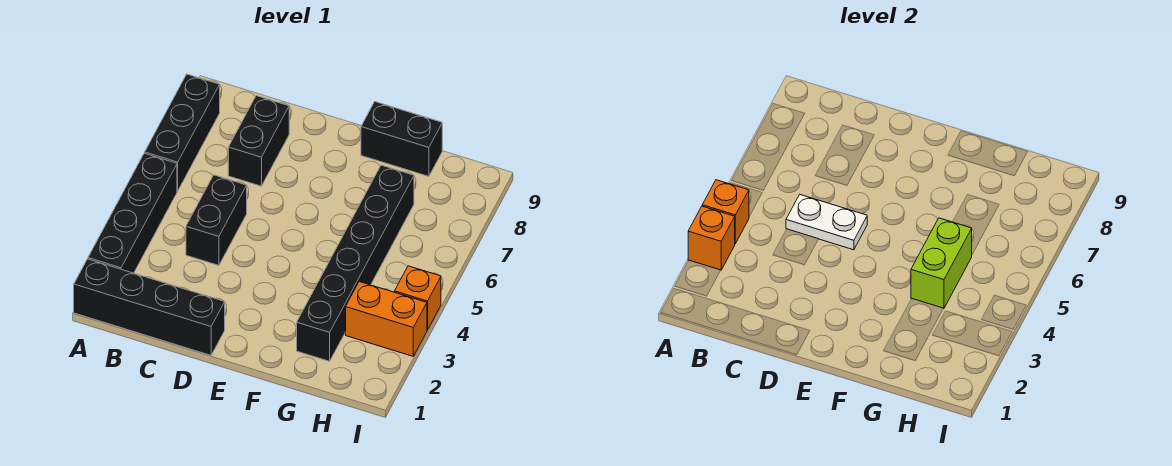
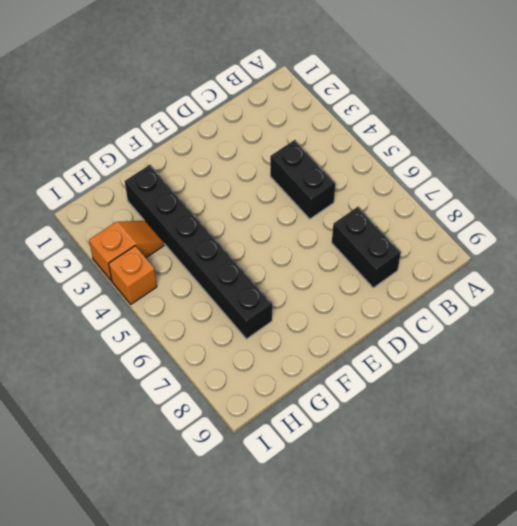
orange slope H3:I3 level 1 top I -> orange brick H3:I3 level 1
none -> black brick A1:D1 level 1
none -> black brick A2:A5 level 1
none -> black brick A6:A8 level 1

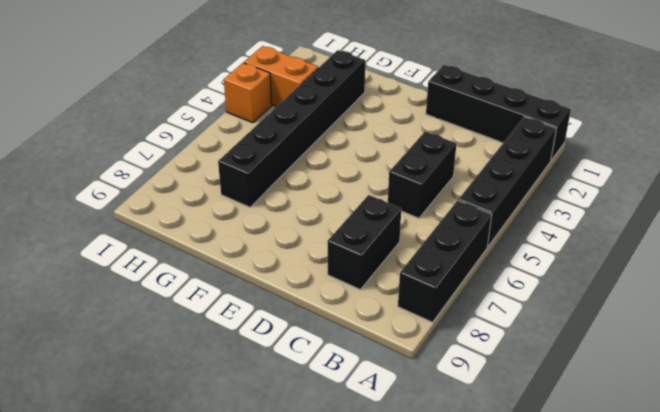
none -> black brick F9:G9 level 1
none -> orange brick A3 level 2
none -> orange brick A4 level 2

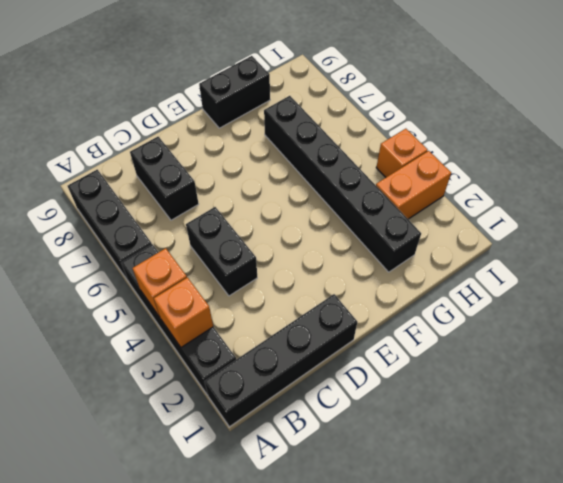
none -> white plate C5:D5 level 2
none -> lime brick G4:G5 level 2

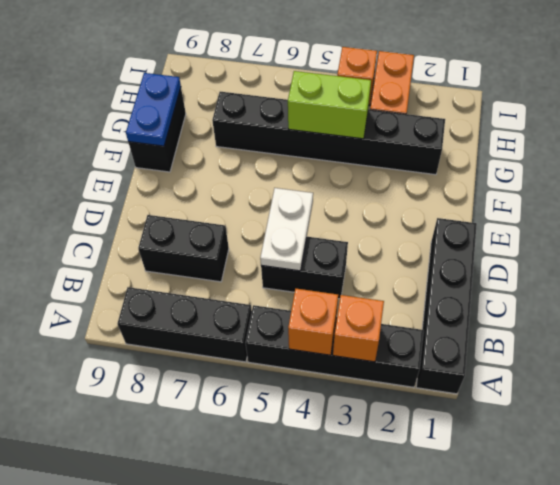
blue plate F9:G9 level 2 -> none

